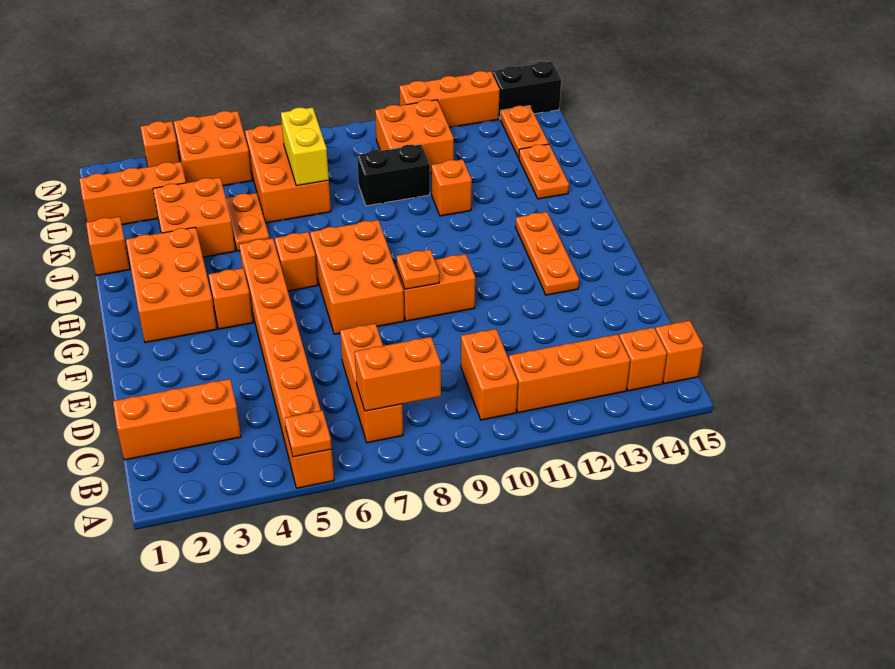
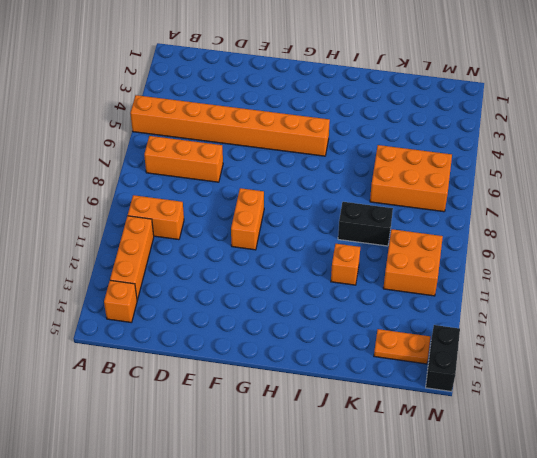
black brick J9:K9 level 1 -> black brick K9:K10 level 1
none -> orange brick B15 level 1
none -> orange brick C1:C3 level 1
none -> orange brick F7:H8 level 1
none -> orange plate F13:H13 level 1

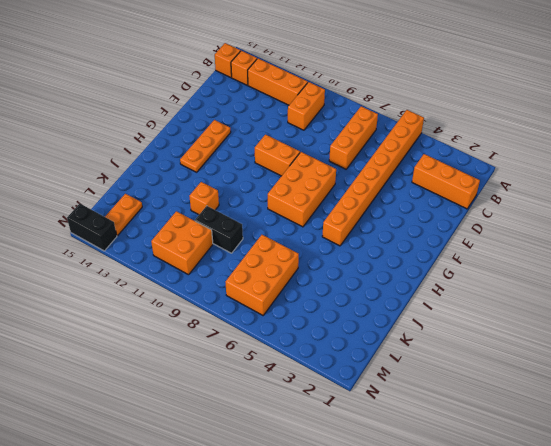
none -> orange brick G2:I3 level 1
none -> orange brick G4 level 1
none -> orange brick H6 level 1
none -> orange brick J1 level 1

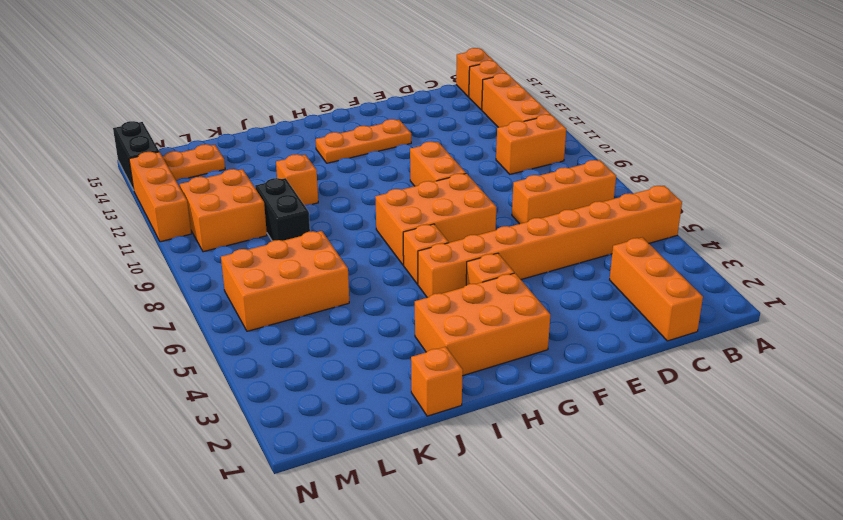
none -> orange brick J3:K4 level 1
none -> orange plate J5:K5 level 1
none -> orange plate J14:K14 level 1
none -> orange brick L1:L3 level 1

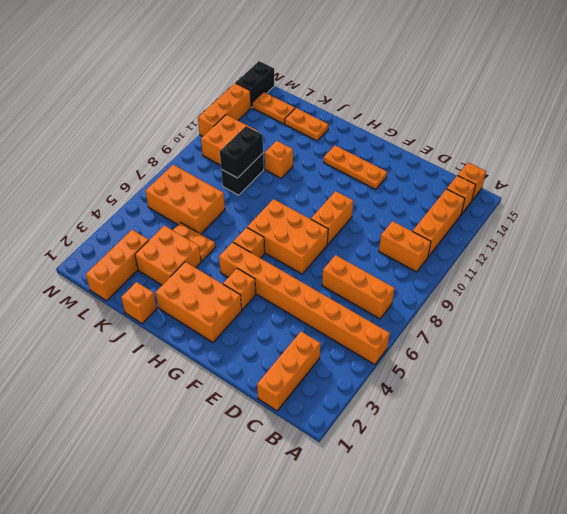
black brick K9:K10 level 2 -> none
none -> orange brick M4:N5 level 1
none -> orange brick N3 level 1
none -> orange plate A5 level 2
none -> orange brick B7:B8 level 2

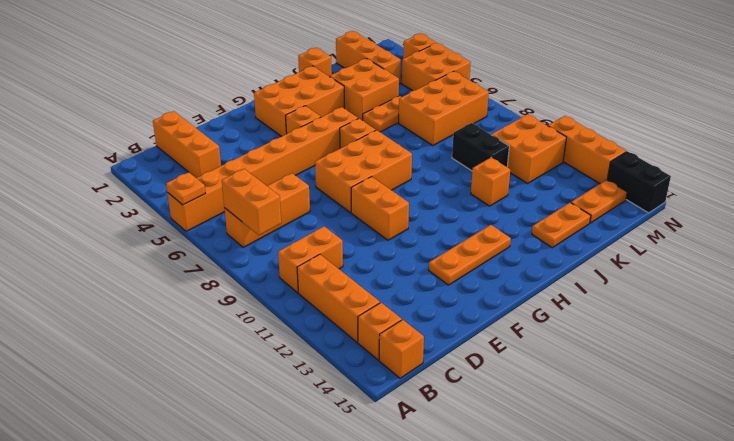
none -> orange plate F9 level 2
none -> yellow brick K7:L7 level 2

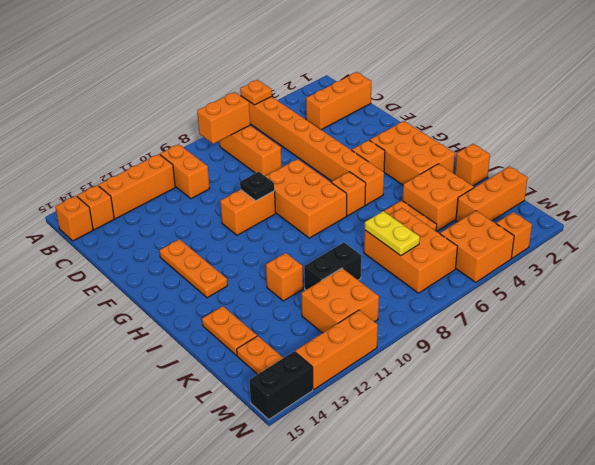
black plate F9 level 2 -> orange plate F9 level 2
yellow plate K7:L7 level 2 -> yellow brick K7:L7 level 2

